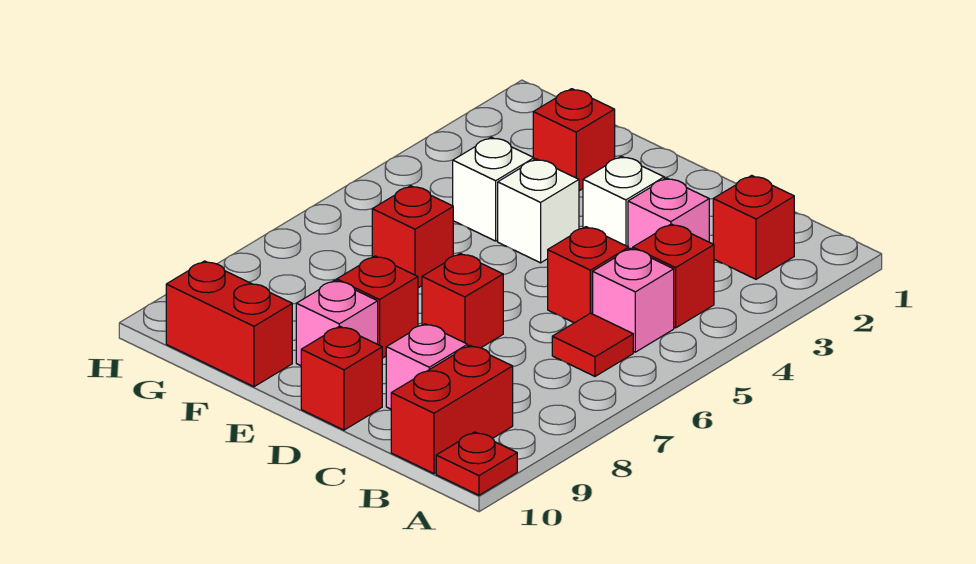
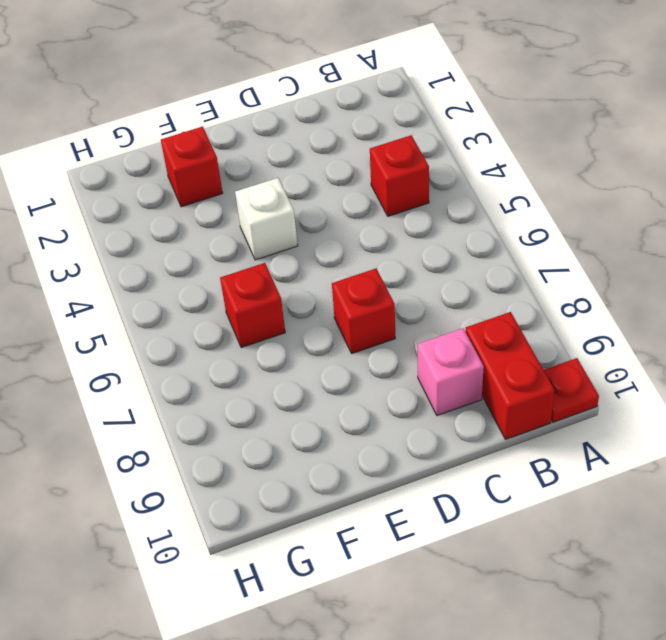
none -> red brick B2 level 1
none -> pink brick B5 level 1
none -> red tile B6 level 1

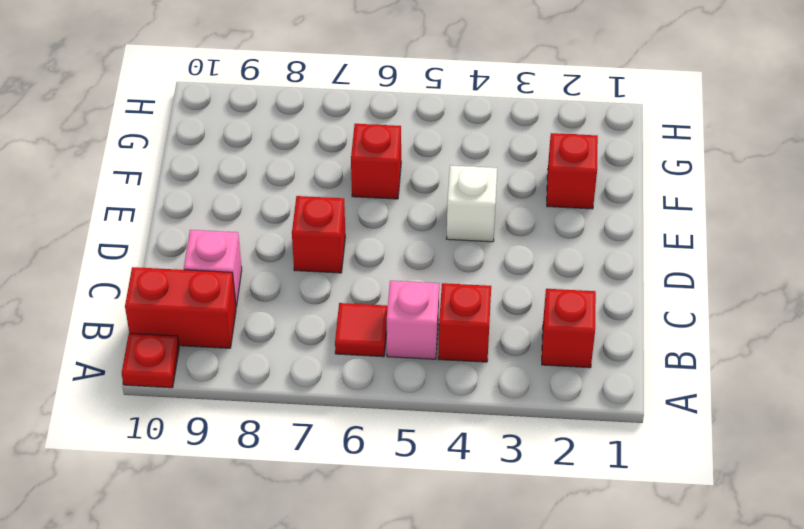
none -> pink brick C3 level 1
none -> red brick C5 level 1
none -> white brick D3 level 1

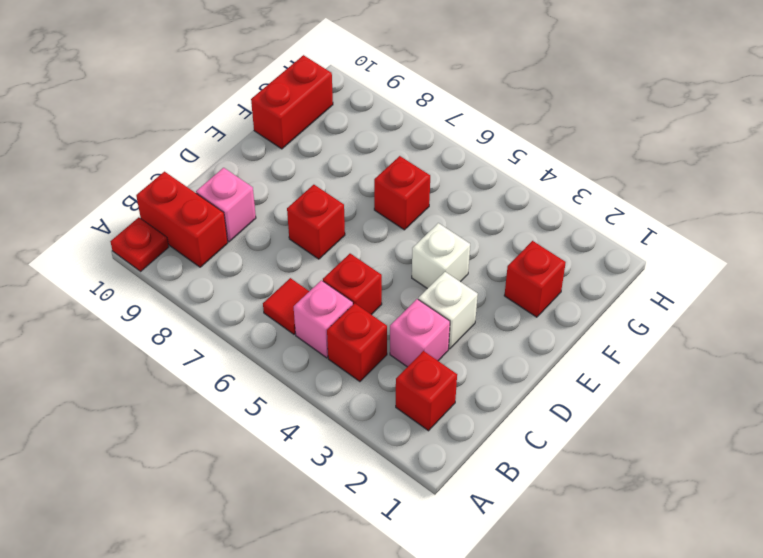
none -> red brick D10 level 1
none -> red brick E8 level 1
none -> pink brick E9 level 1

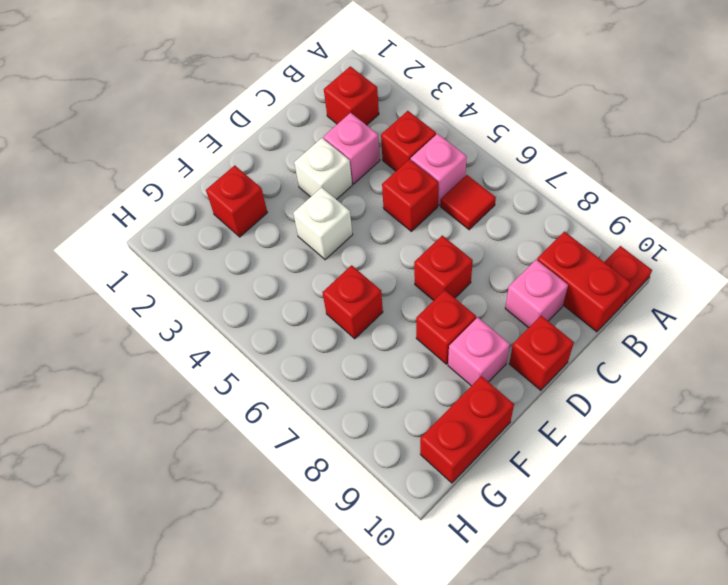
none -> white brick F4 level 1

